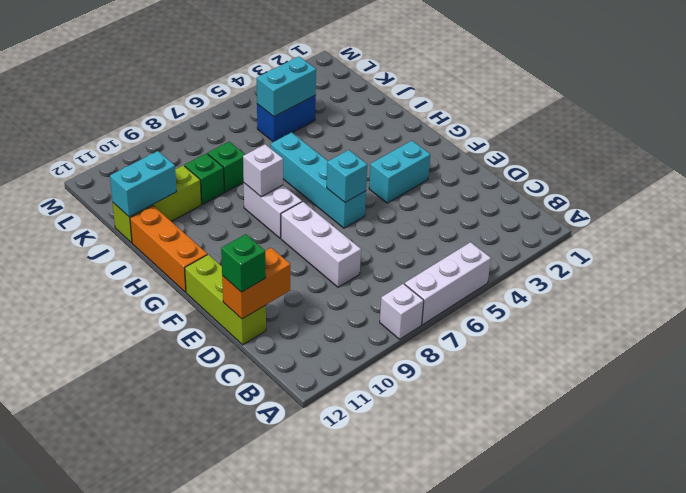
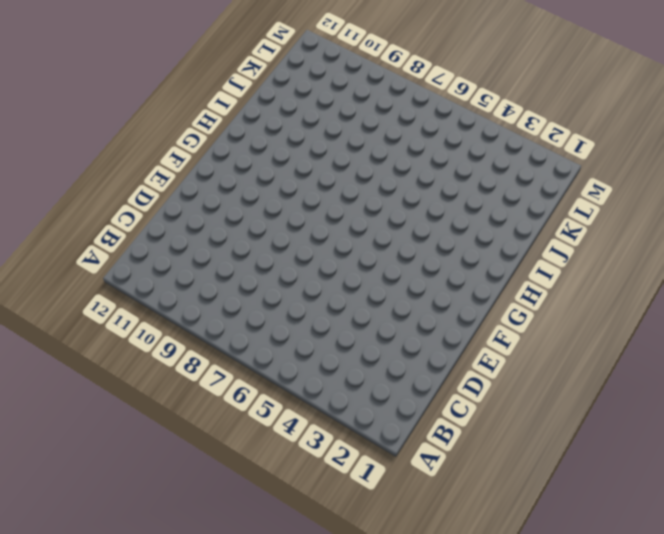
none -> white brick A5:A7 level 1
none -> white brick A8 level 1
none -> white brick D8:F8 level 1

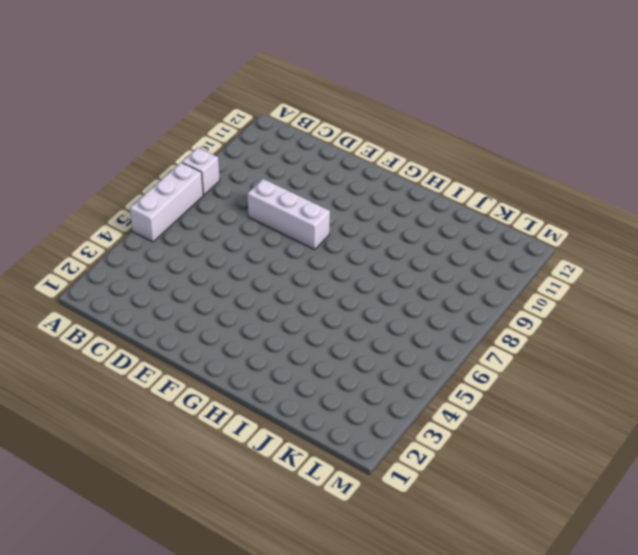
none -> lime brick D12:F12 level 1
none -> cyan brick F3:F4 level 1
none -> cyan brick F6:I6 level 1

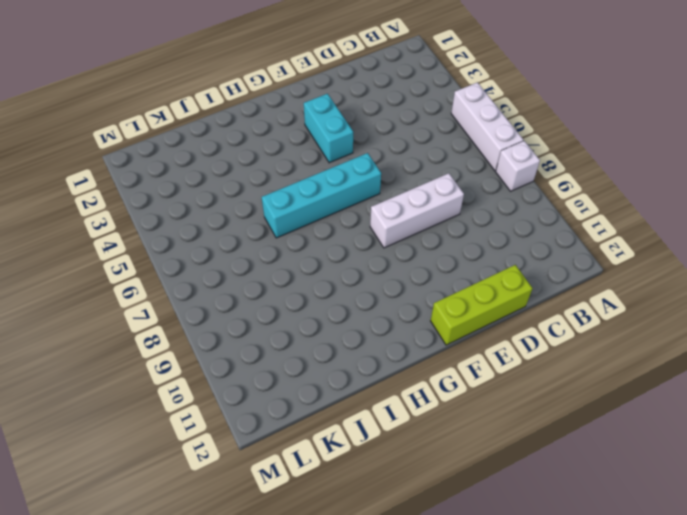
none -> white brick G8:H8 level 1
none -> orange brick G12:I12 level 1
none -> green brick J8 level 1

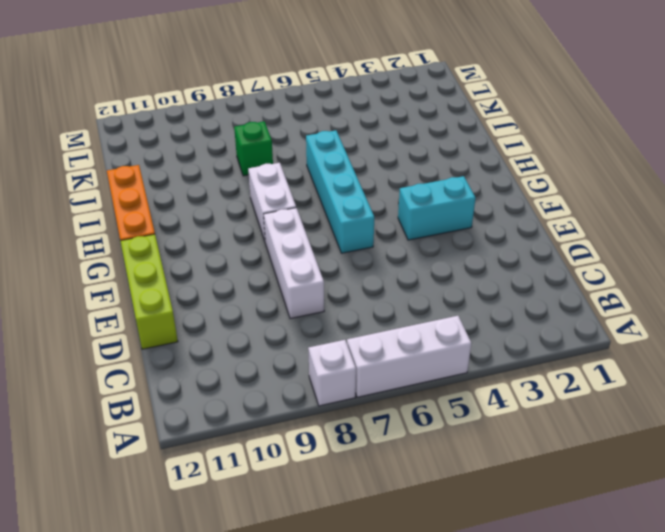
none -> green brick J9 level 1
none -> lime brick J10:J12 level 1
none -> blue brick K4:K5 level 1

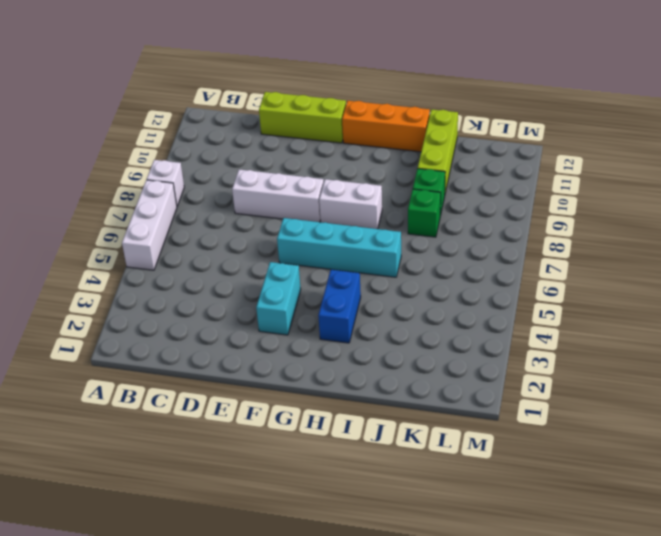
blue brick H3:H4 level 1 -> blue brick K4:K5 level 1
none -> orange brick D11:D12 level 2
none -> cyan brick F6 level 2
none -> white brick H8 level 2

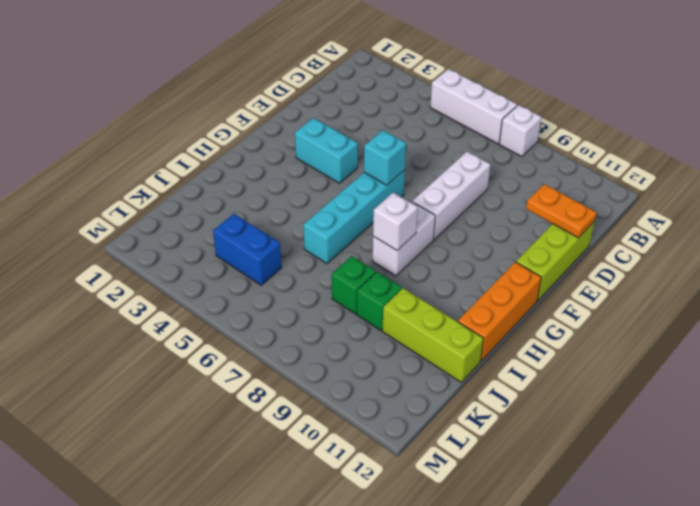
orange plate D11:D12 level 2 -> orange brick D11:D12 level 2
none -> cyan brick J11:J12 level 2
none -> cyan brick K4:K5 level 2
none -> green brick D12 level 3

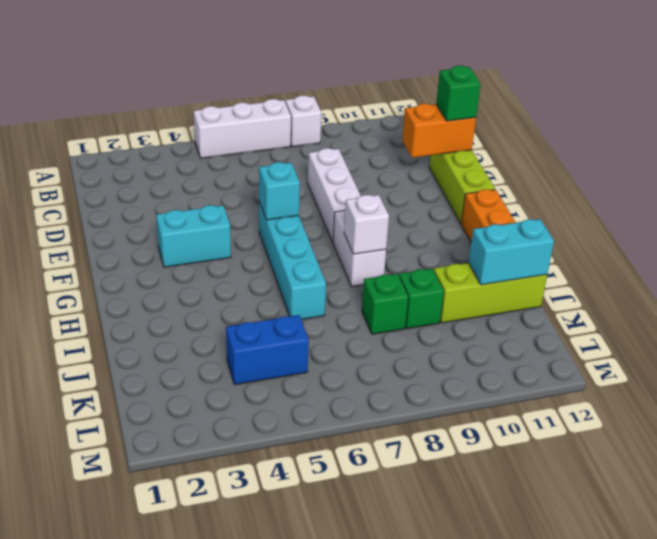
none -> cyan brick K4:K5 level 2

